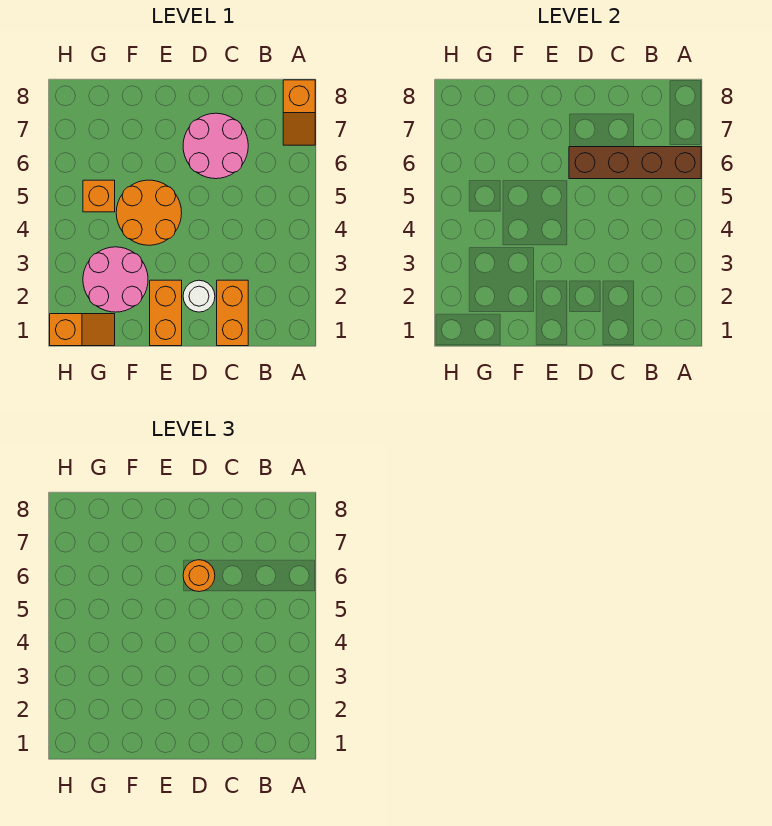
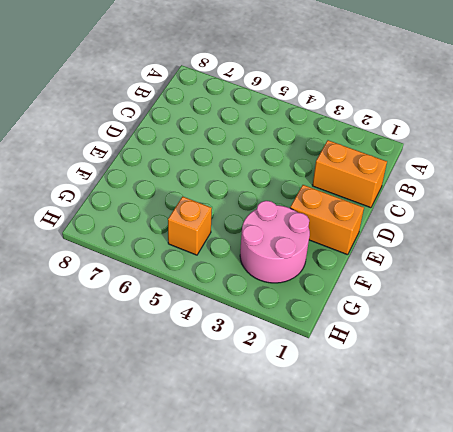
none -> orange slope A7:A8 level 1 top 8
none -> pink round brick C6:D7 level 1

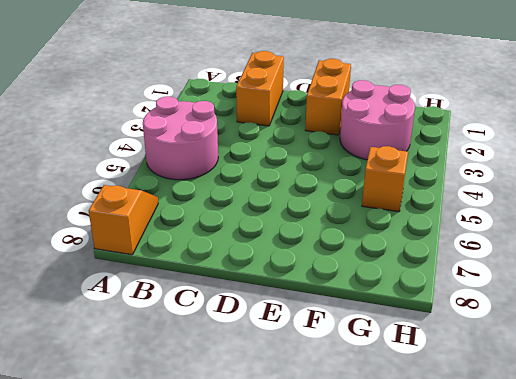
pink round brick A4:B5 level 1 -> pink round brick C6:D7 level 1
none -> white round brick D2 level 1
none -> orange round brick E4:F5 level 1

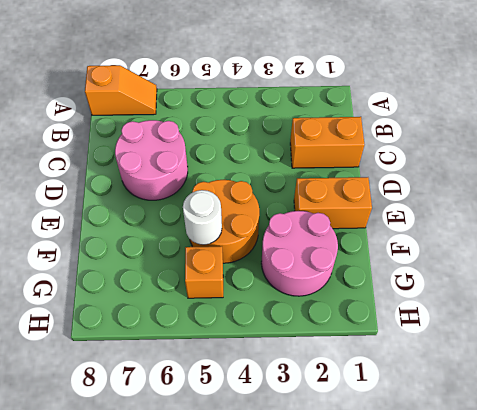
white round brick F5 level 2 -> white round brick D2 level 1
none -> orange slope G1:H1 level 1 top H
none -> brown brick A6:D6 level 2

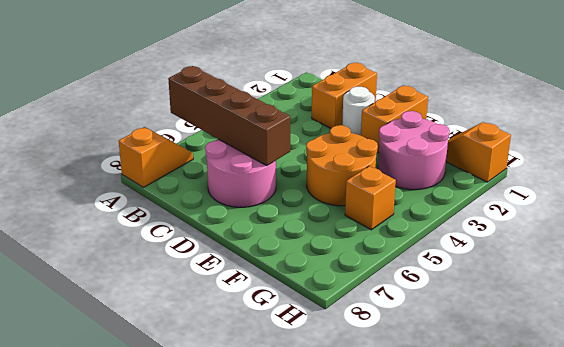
none -> orange round brick D6 level 3

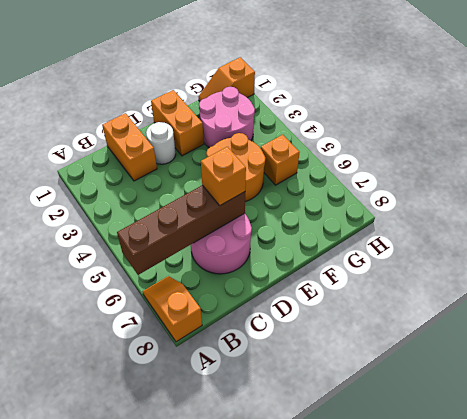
orange brick D6 level 3 -> orange round brick D6 level 3

